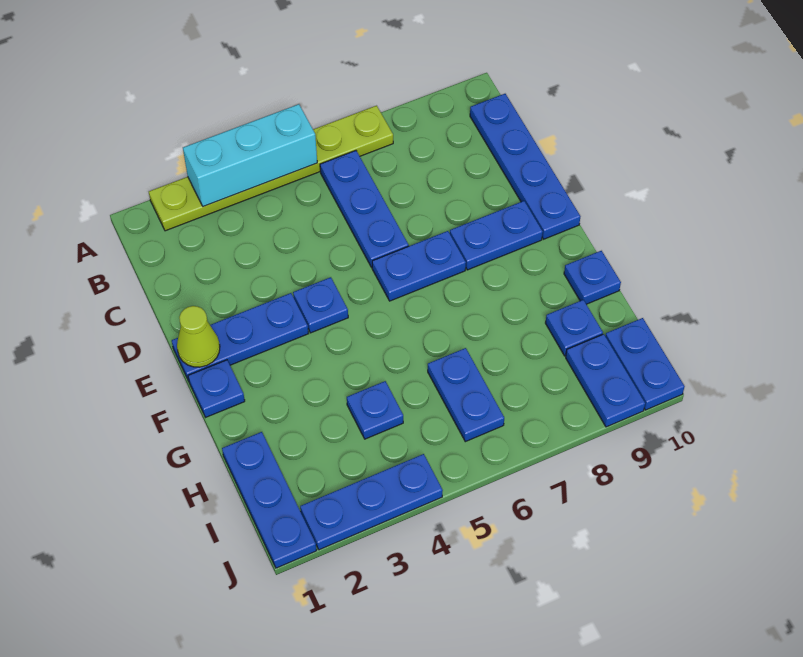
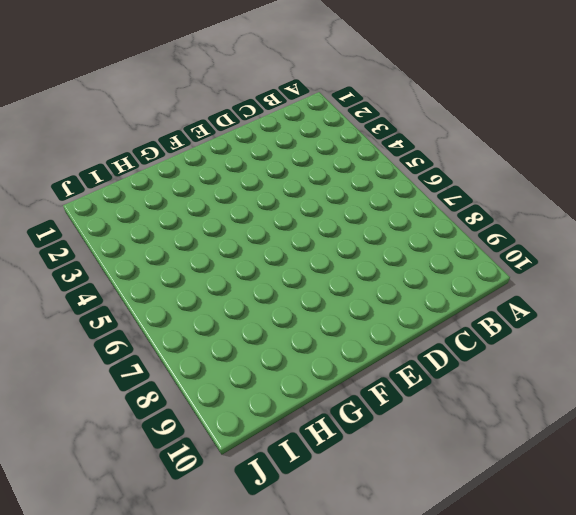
none -> lime plate A2:A7 level 1
none -> blue plate B6:D6 level 1
none -> blue plate B10:E10 level 1

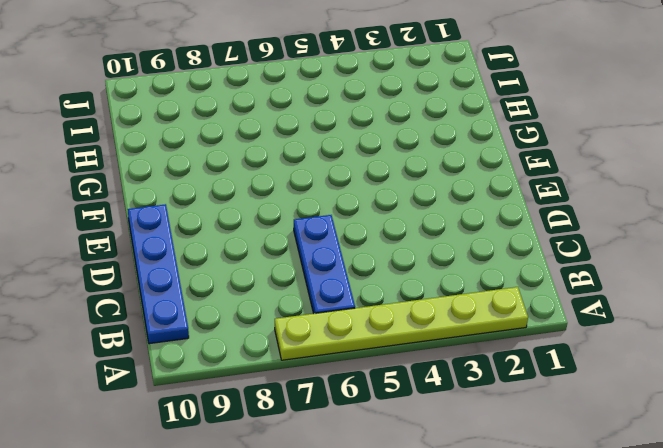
none -> blue plate E1:E3 level 1
none -> blue plate E4 level 1
none -> blue plate E6:E7 level 1

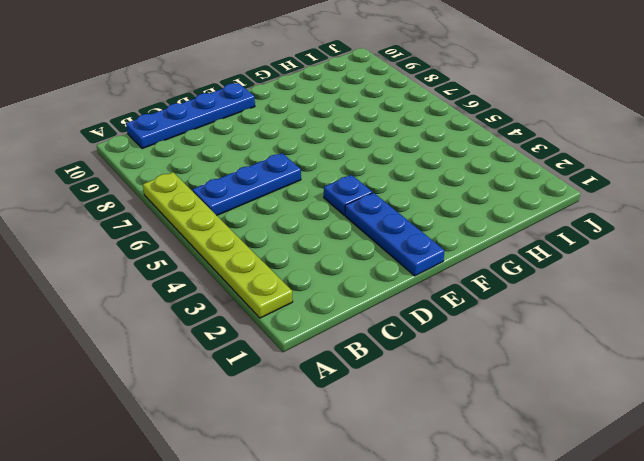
none -> blue plate E6:E7 level 1
none -> blue plate E8:E9 level 1
none -> blue plate F1 level 1

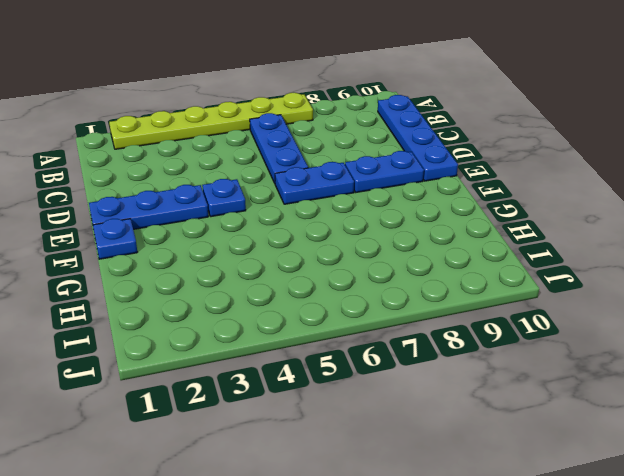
none -> blue plate G10 level 1
none -> blue plate H1:J1 level 1
none -> blue plate H4 level 1

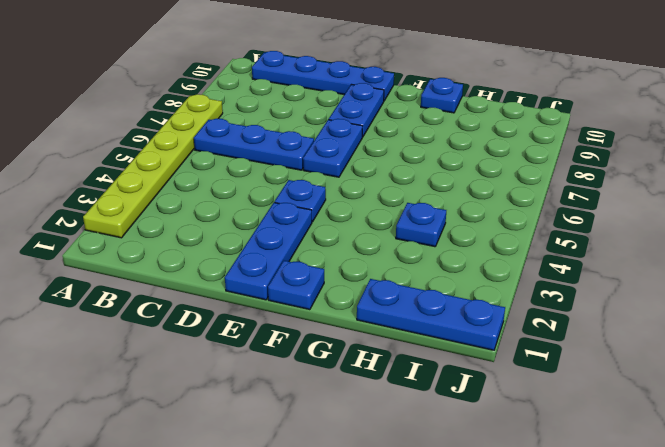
none -> blue plate H6:I6 level 1
none -> blue plate H9 level 1
none -> blue plate I9:J9 level 1

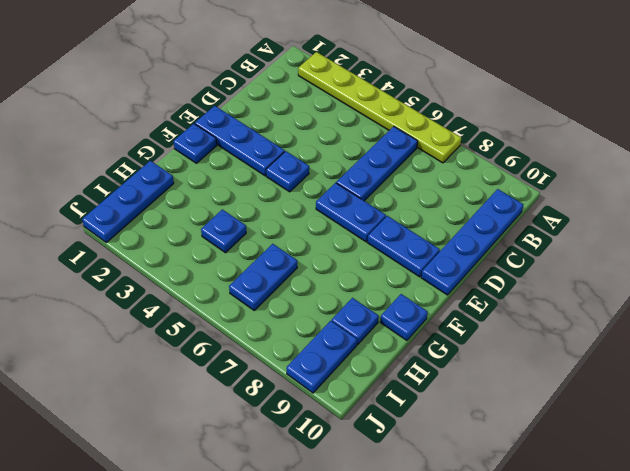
none -> blue plate I10:J10 level 1
none -> blue plate J2:J4 level 1
none -> cyan brick A3:A5 level 2

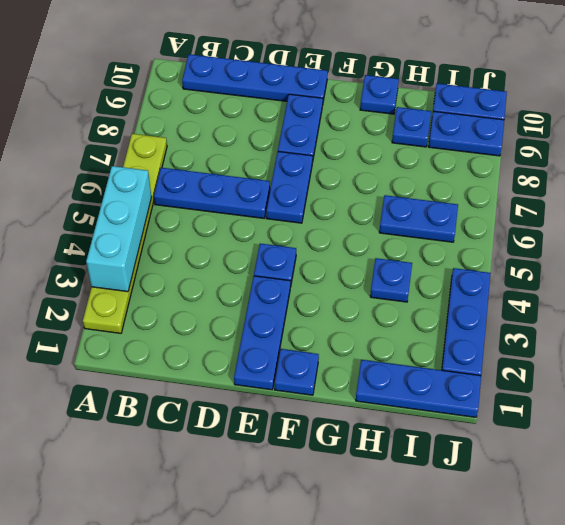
none -> lime cone E1 level 2

